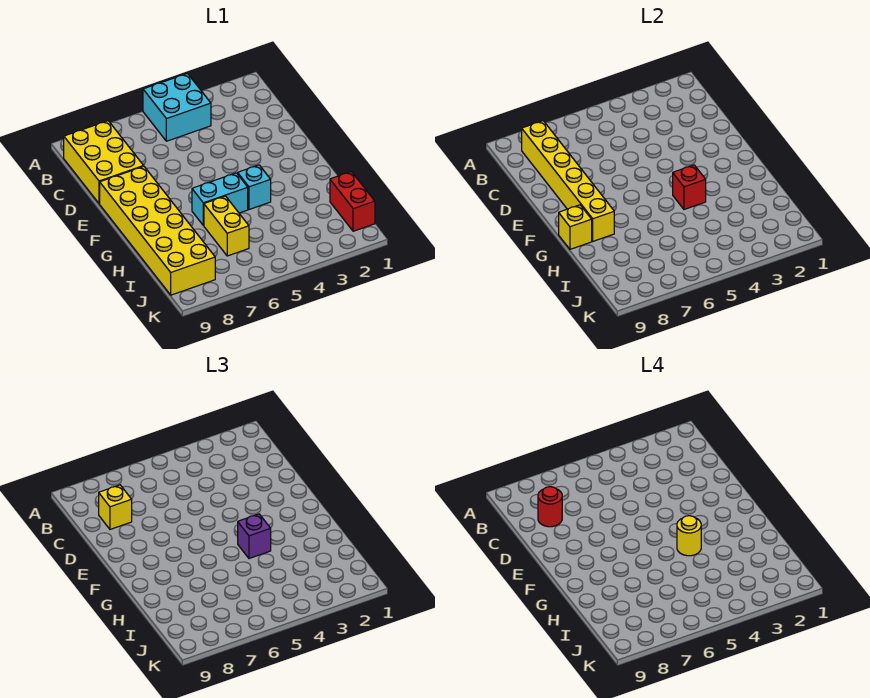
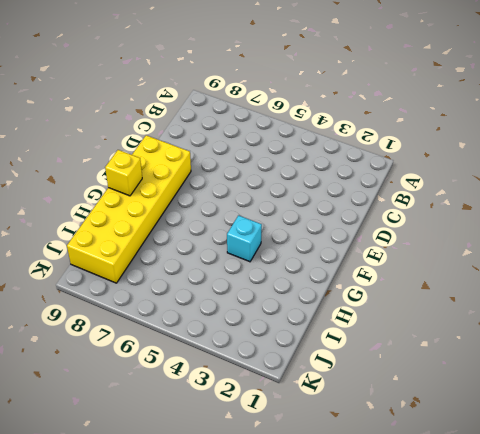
none -> cyan brick A4:B5 level 1
none -> yellow brick B8:D9 level 1
none -> cyan brick G5:G6 level 1

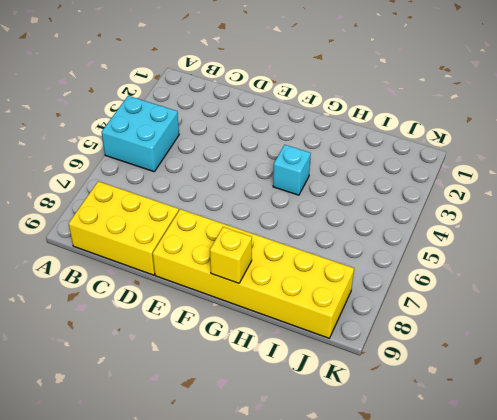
none -> cyan brick G5:G6 level 1
none -> yellow brick H6:I6 level 1
none -> red brick I1:J1 level 1

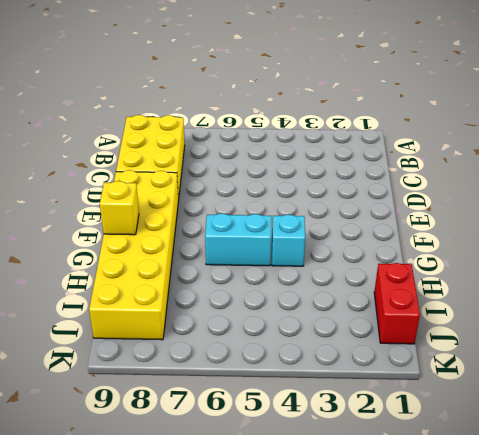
none -> cyan brick A4:B5 level 1
none -> yellow brick H6:I6 level 1
none -> yellow brick B8:G8 level 2

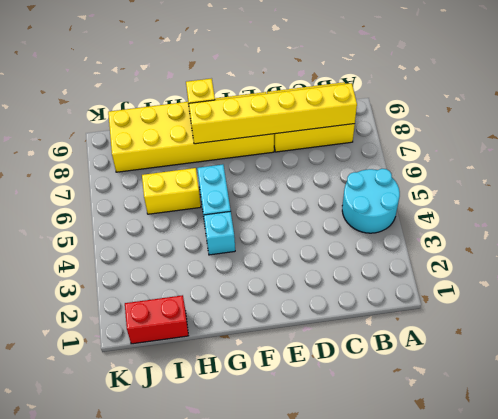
cyan round brick A4:B5 level 1 -> cyan brick A4:B5 level 1
none -> red brick G4 level 2
none -> yellow brick C8 level 3
none -> purple brick G4 level 3

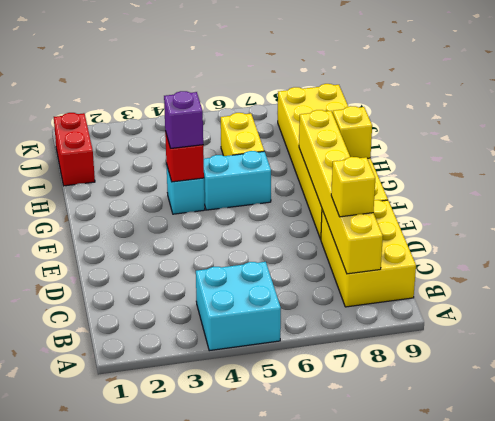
none -> red round brick C8 level 4
none -> yellow round brick G4 level 4

